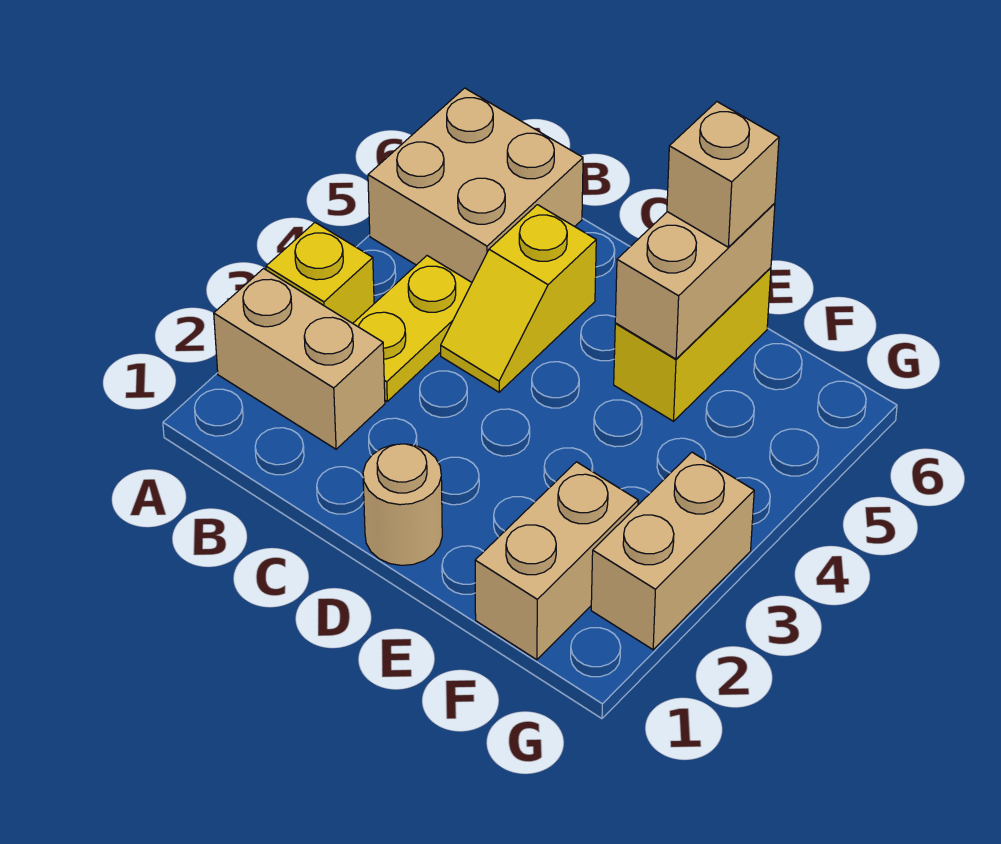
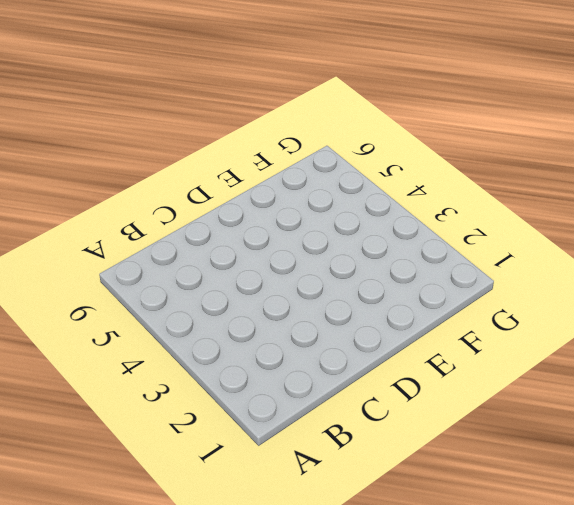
none -> tan brick A2:B2 level 1
none -> yellow brick A3 level 1

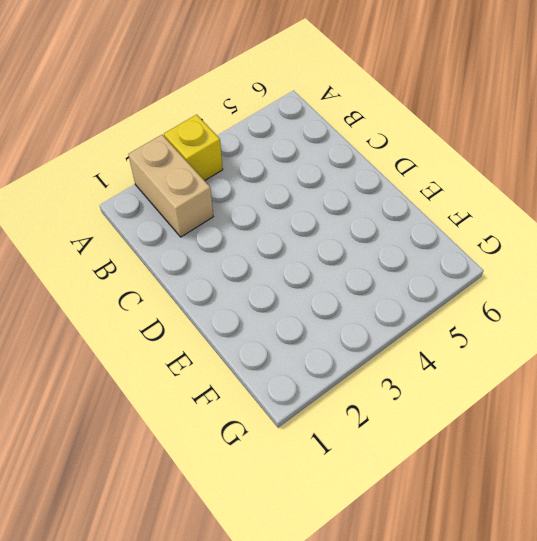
none -> tan brick A5:B6 level 1
none -> yellow plate B3:B4 level 1

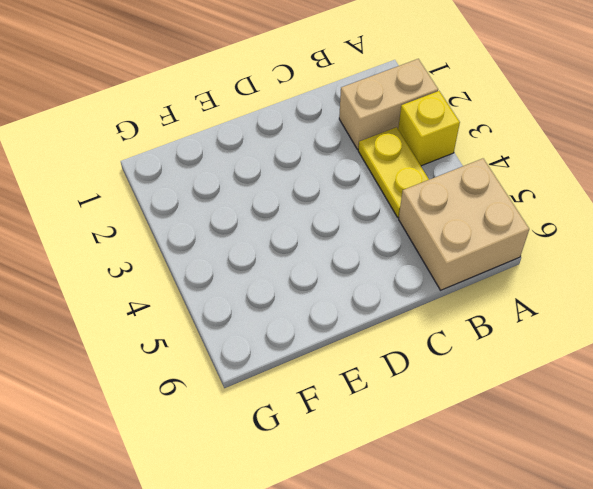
none -> yellow slope C4:C5 level 1 top 5
none -> tan round brick D1 level 1

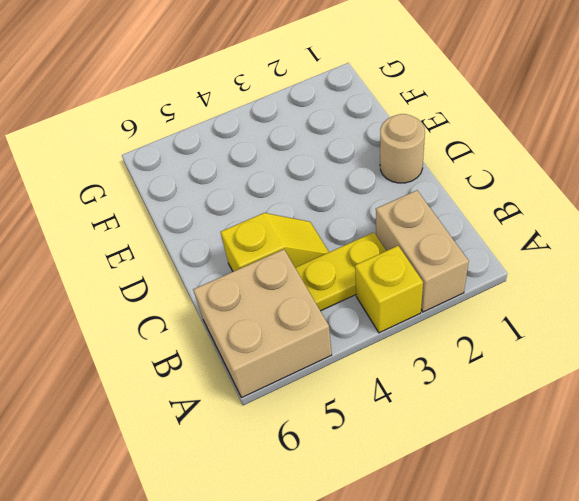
none -> yellow brick E5:E6 level 1
none -> tan brick F1:F2 level 1

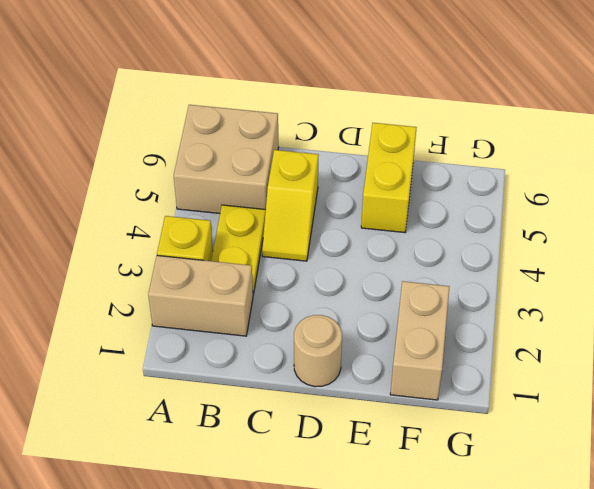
none -> tan brick G2:G3 level 1
none -> tan brick E5:E6 level 2

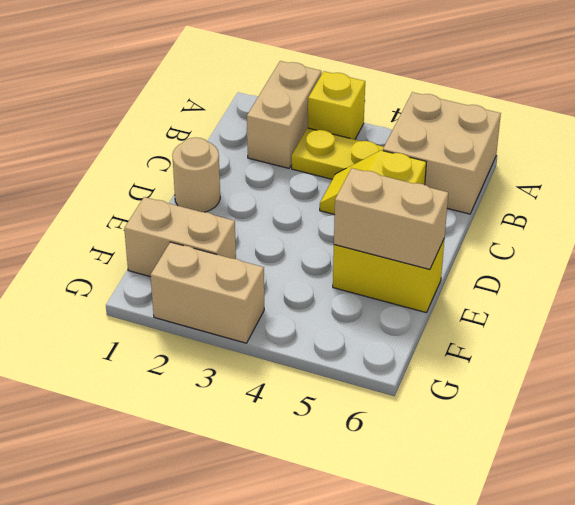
none -> tan brick E6 level 3

